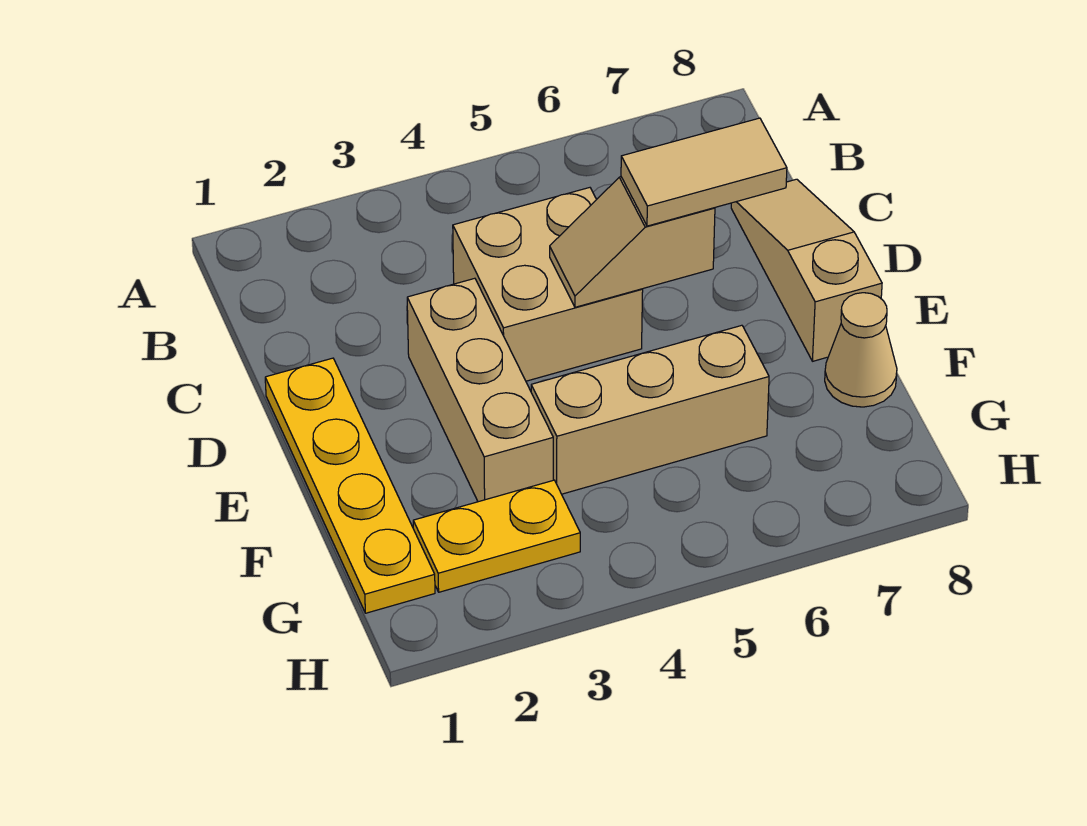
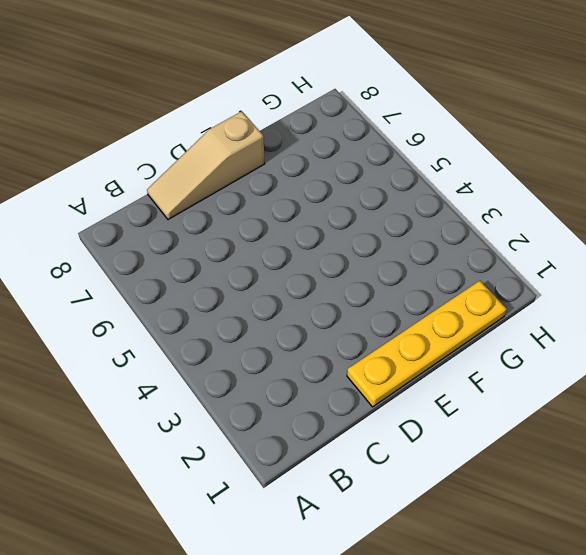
none -> tan brick C4:D5 level 1
none -> tan brick D3:F3 level 1

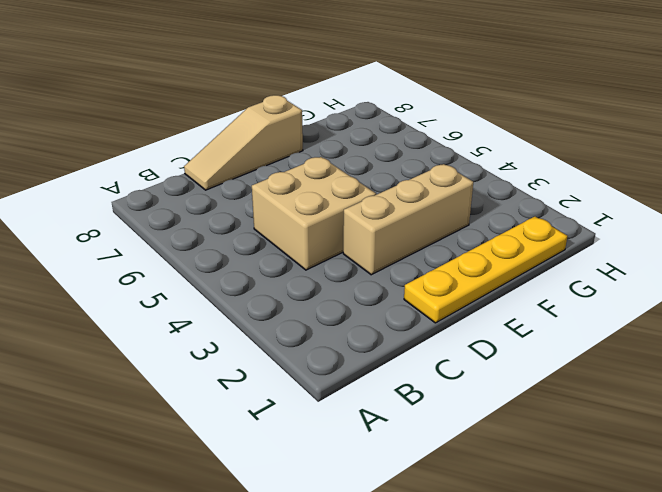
none -> tan brick F4:F6 level 1
none -> tan cone F8 level 1

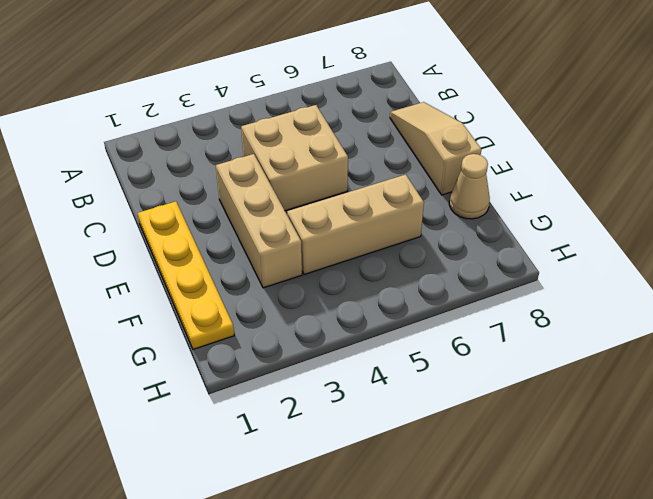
none -> yellow plate G2:G3 level 1
none -> tan slope D5:D6 level 2 top 6

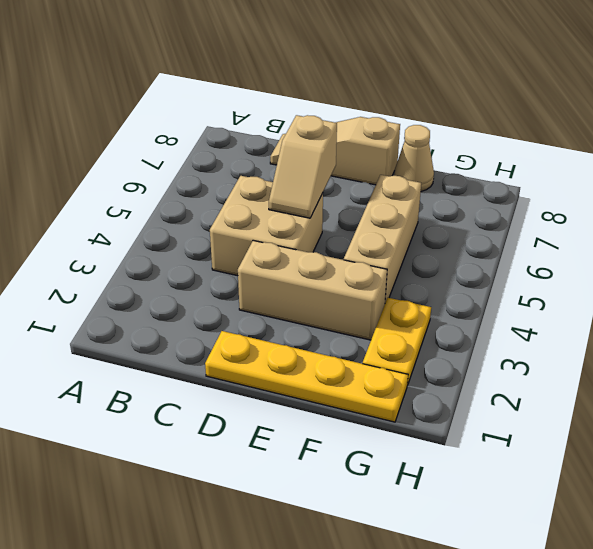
none -> tan tile D6:D7 level 3

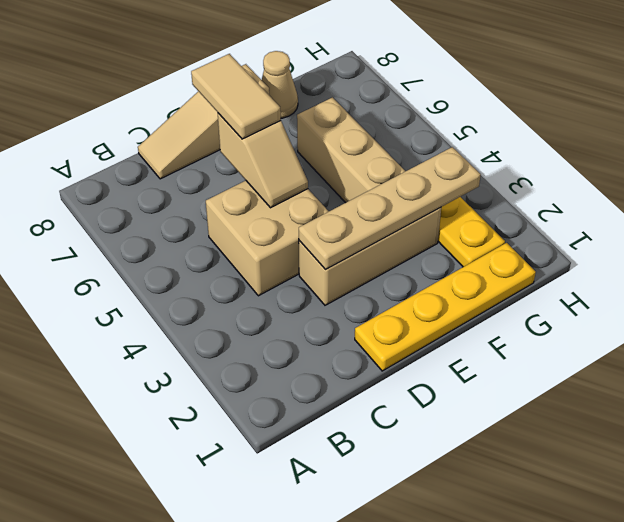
tan plate D3:G3 level 2 -> none

